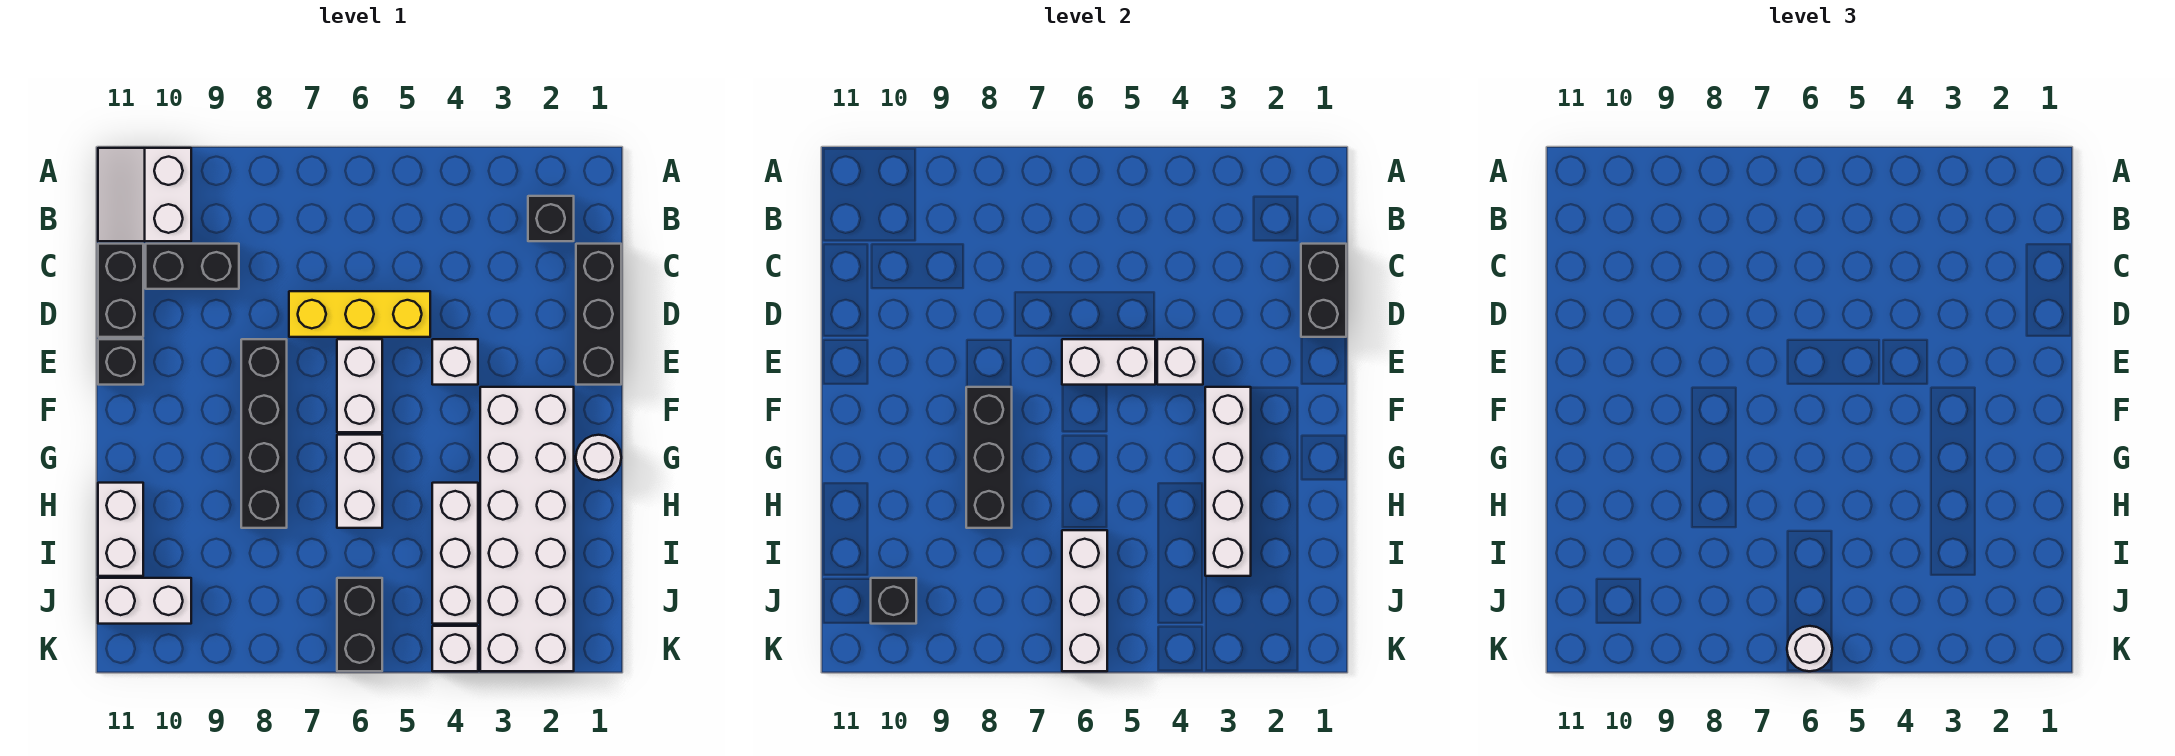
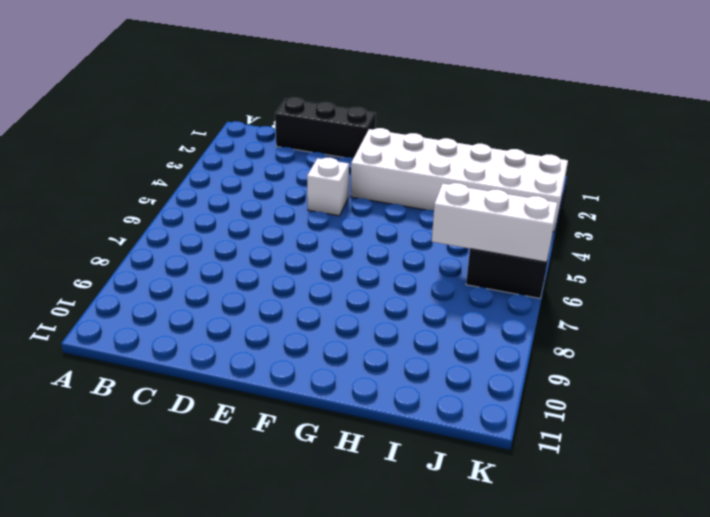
none -> white slope A10:B11 level 1 top 10
none -> black brick B2 level 1
none -> black brick C9:C10 level 1

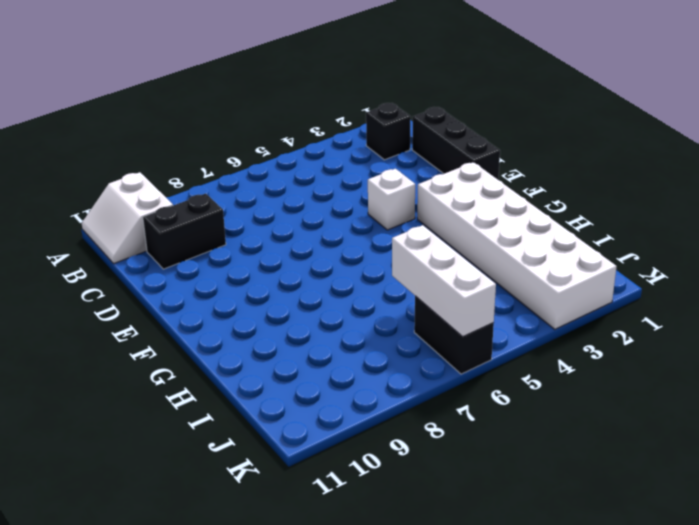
none -> black brick C11:D11 level 1
none -> yellow brick D5:D7 level 1
none -> white brick E6:F6 level 1

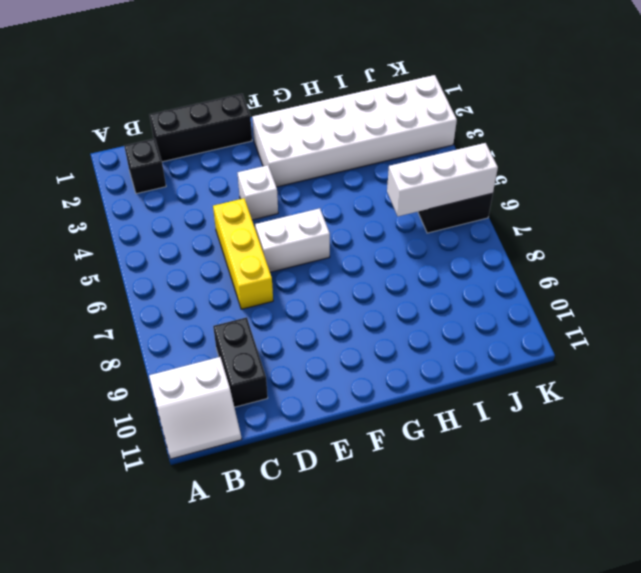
none -> black brick C11:D11 level 1
none -> black brick E8:H8 level 1
none -> black brick E11 level 1

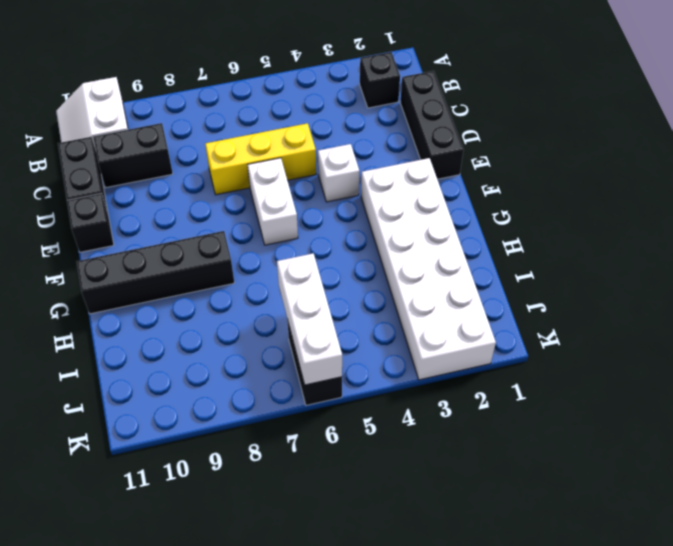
black brick G8:G11 level 1 -> black brick E8:H8 level 1
none -> white round brick G1 level 1
none -> white brick G6:H6 level 1
none -> white brick H4:J4 level 1

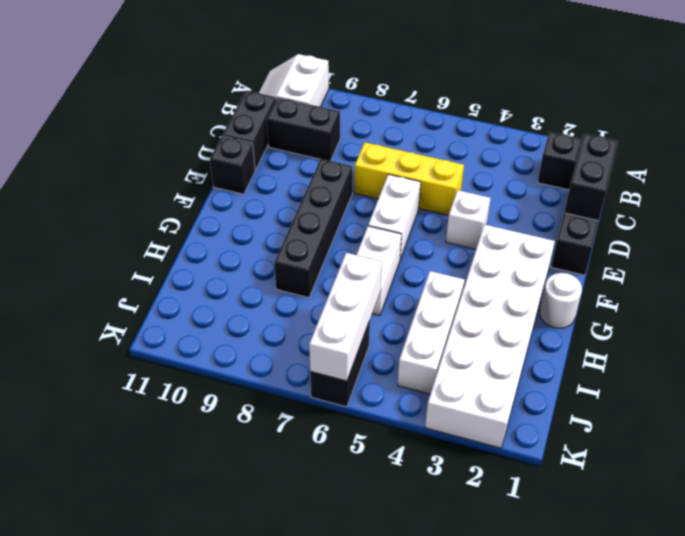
none -> white brick H11:I11 level 1
none -> white brick J10:J11 level 1
none -> white brick K4 level 1

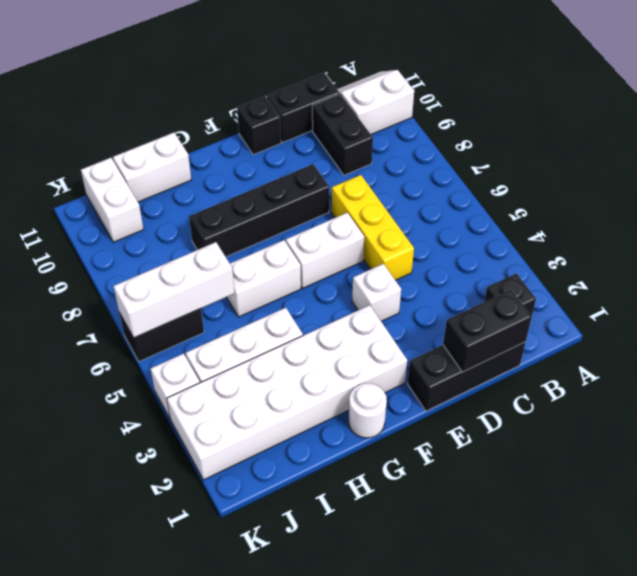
none -> white brick E4 level 2
none -> white brick E5:E6 level 2
none -> white brick F3:I3 level 2

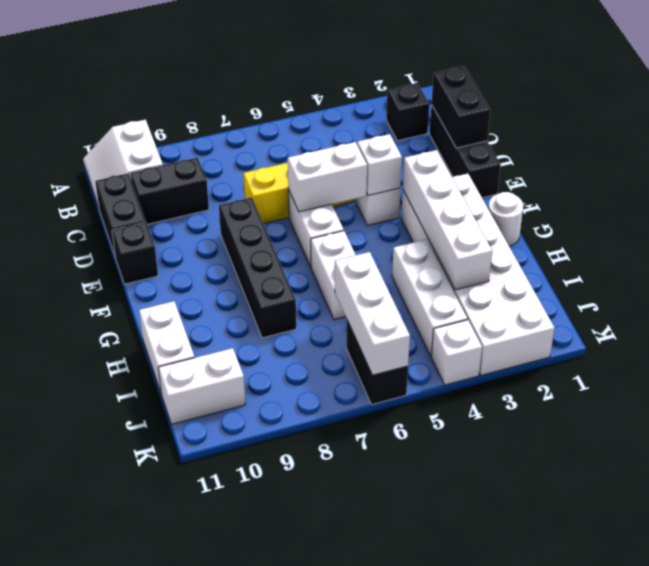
none -> black brick F8:H8 level 2
none -> black brick J10 level 2
none -> white round brick K6 level 3

